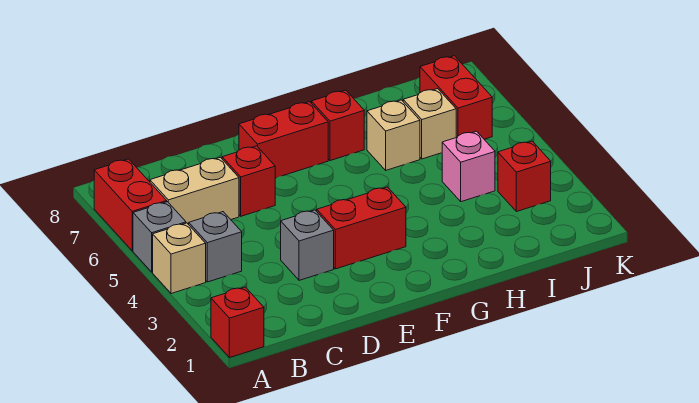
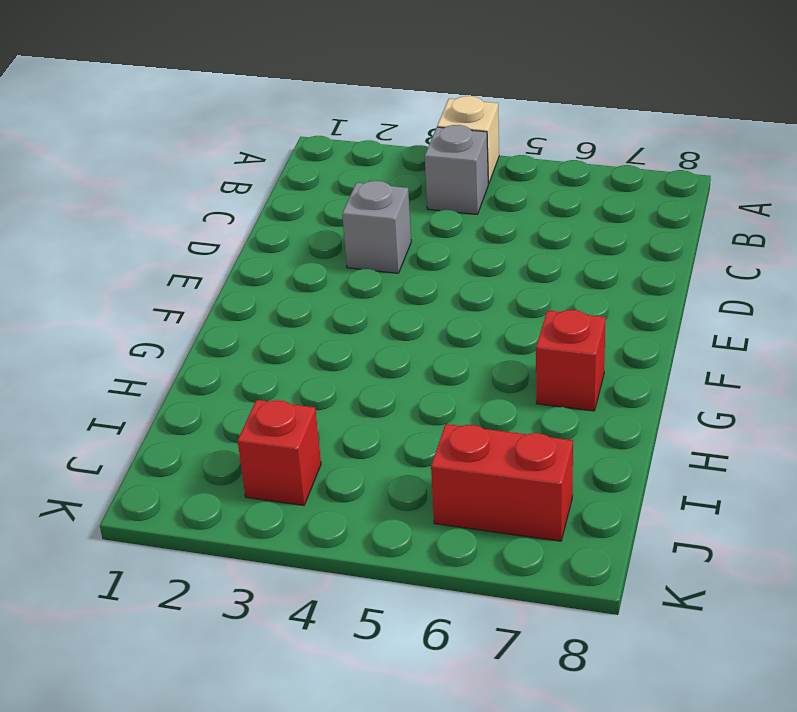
none -> red brick A1 level 1
none -> grey brick A5 level 1
none -> red brick A6:A7 level 1

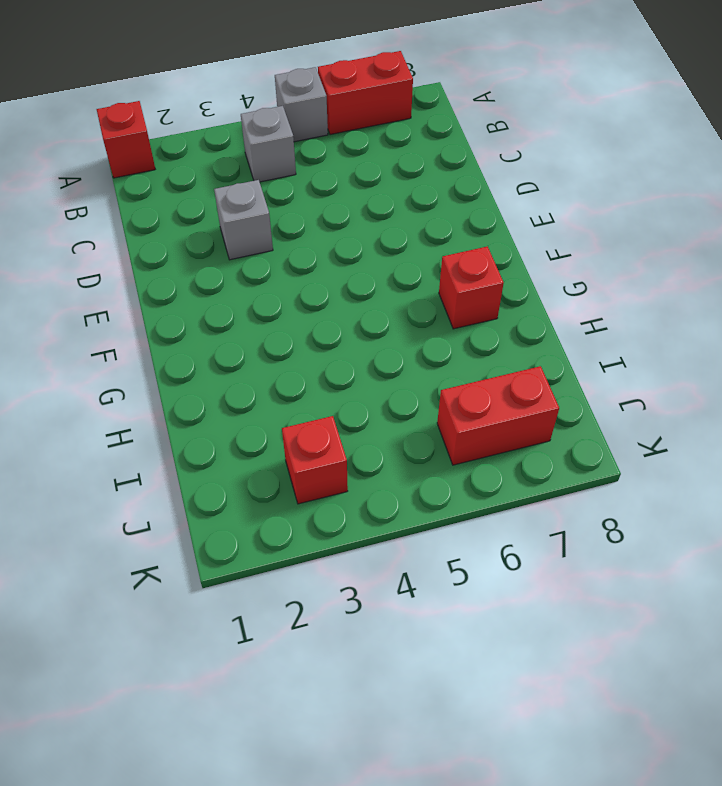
none -> tan brick A4 level 1
none -> tan brick B6:C6 level 1
none -> red brick D6 level 1

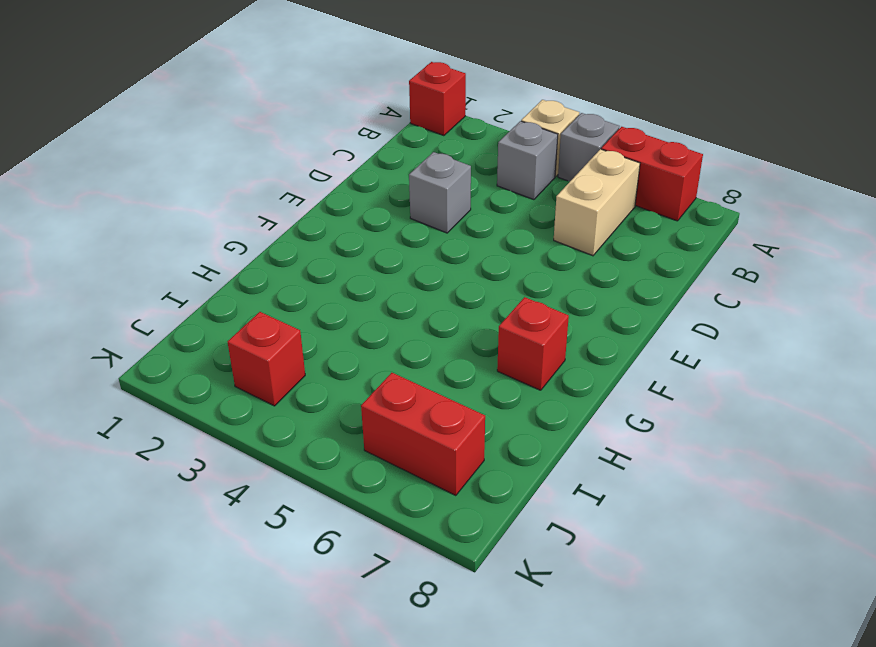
none -> red brick D6 level 1
none -> red brick E3:F3 level 1
none -> red brick E7:F7 level 1

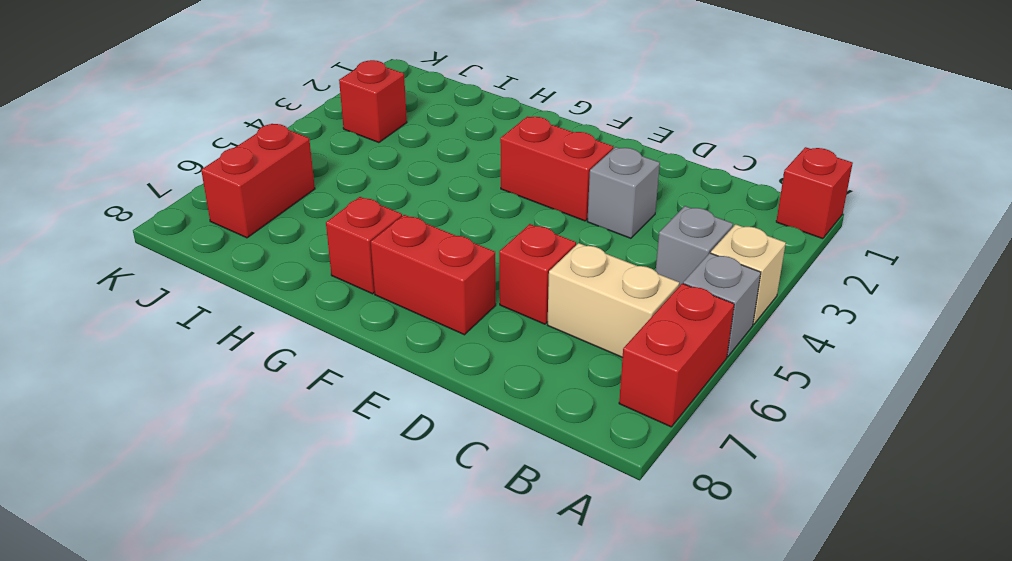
none -> tan brick H6 level 1
none -> pink brick I4 level 1
none -> tan brick I6 level 1

